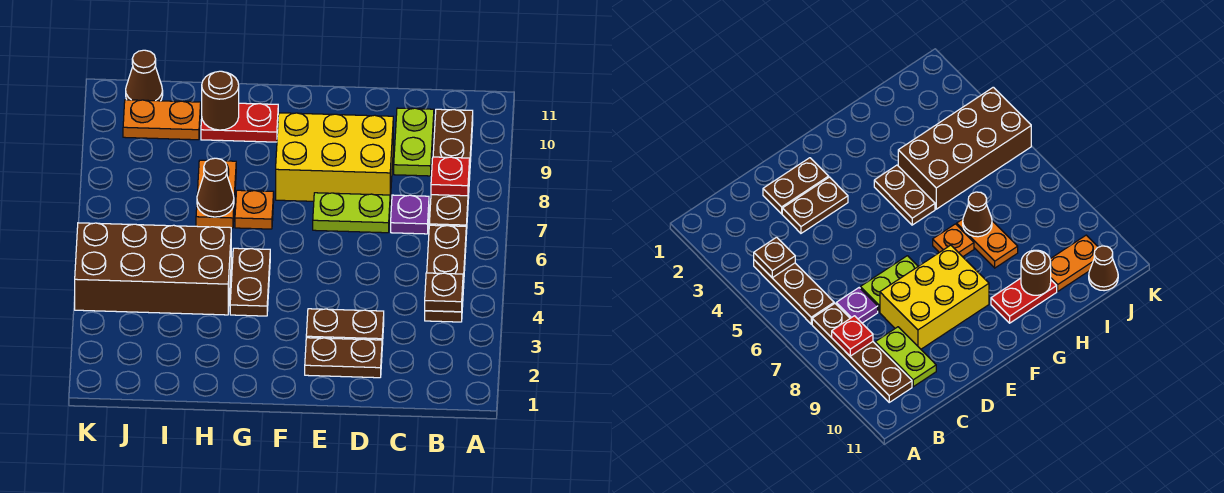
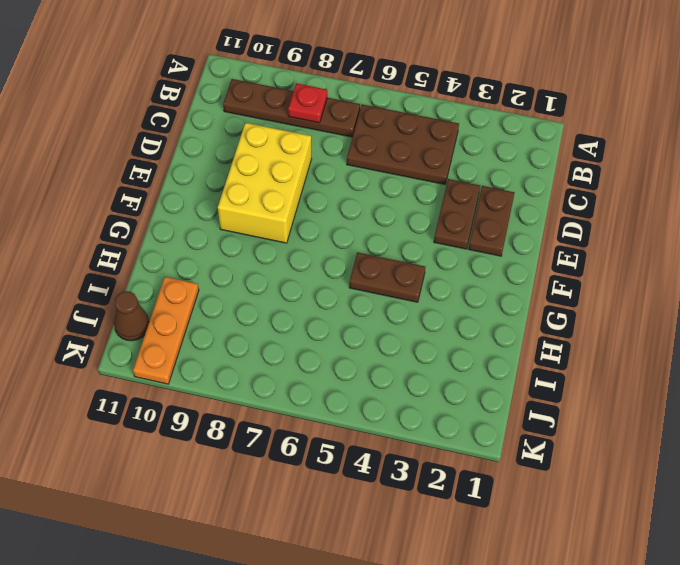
brown plate B4:C6 level 1 -> brown plate B4:B6 level 1
orange plate I10:K10 level 1 -> orange plate I10:J10 level 1
none -> purple plate C7 level 1
none -> lime plate C9:C10 level 1
none -> lime plate D7:E7 level 1

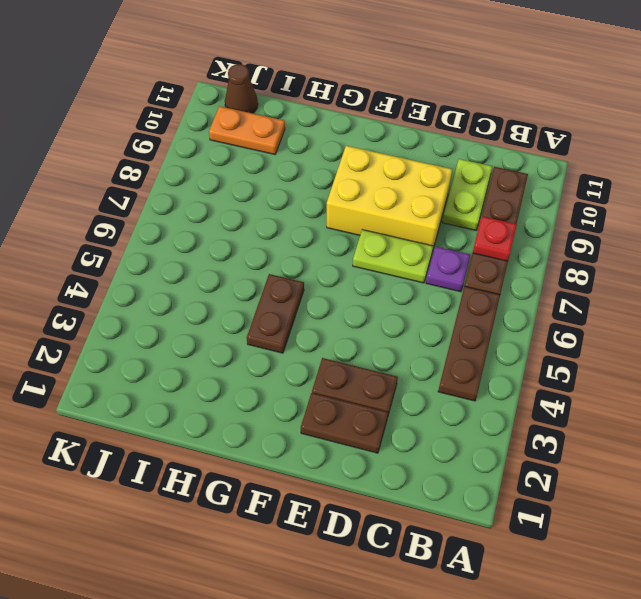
none -> orange plate G7 level 1
none -> red plate G10:H10 level 1
none -> brown brick H4:K5 level 1

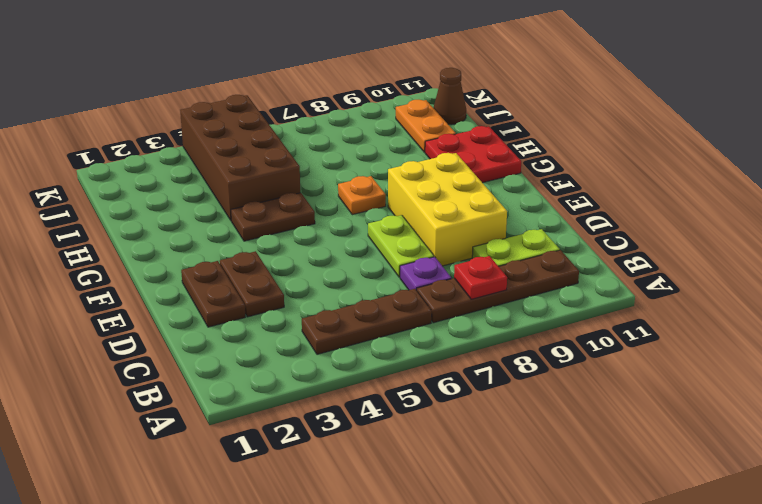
red plate G10:H11 level 1 -> red plate G10:H10 level 1
none -> orange plate H7:H8 level 1
none -> brown plate B4 level 2
none -> brown cone H7 level 2

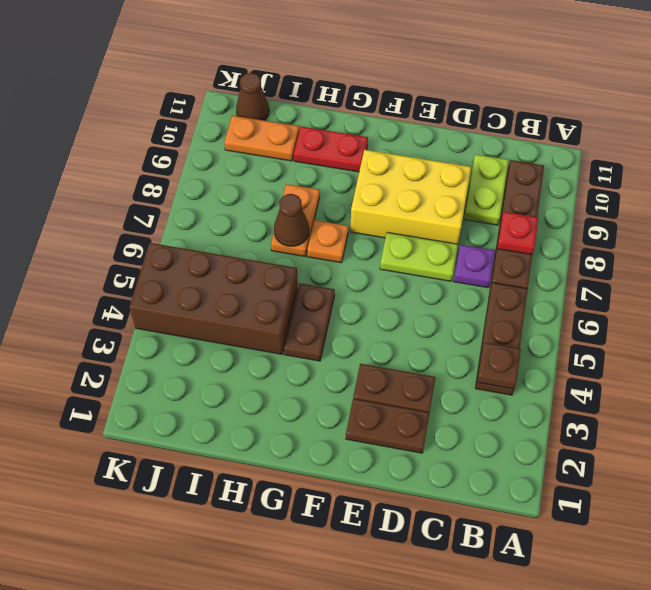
none -> brown round brick H10 level 2

